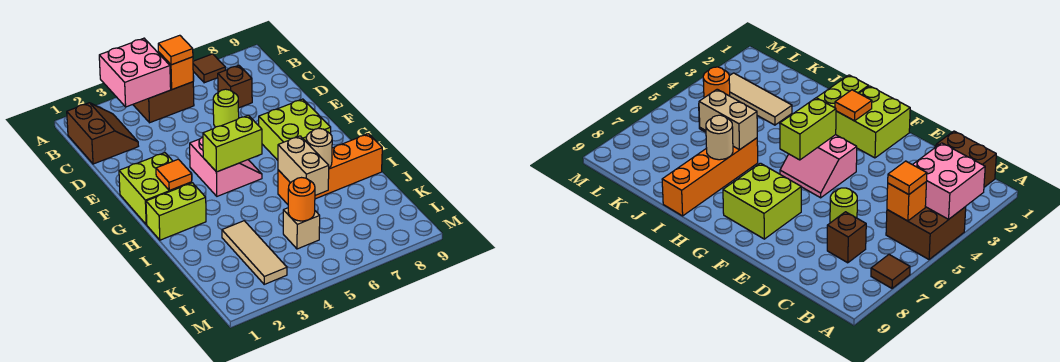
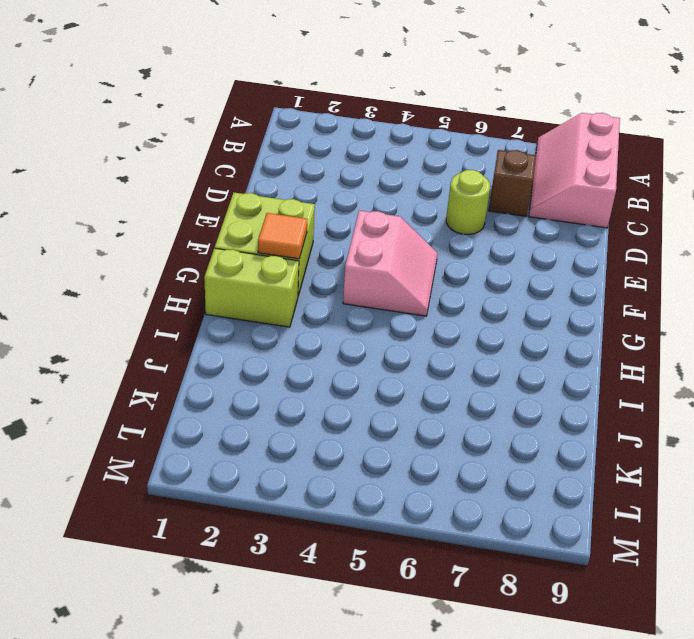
pink slope A8:C9 level 1 top 9 -> none
none -> brown brick A4:B5 level 1
none -> brown tile A7 level 1
none -> brown slope B1:C2 level 1 top 1

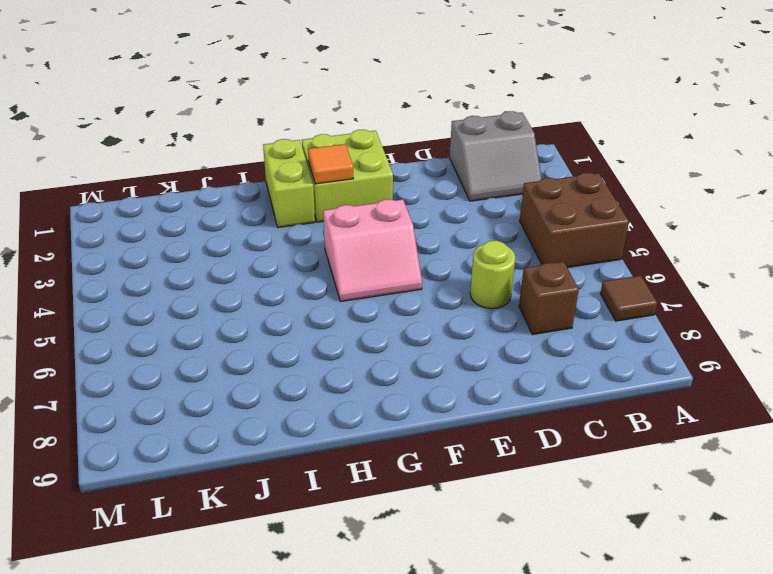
grey slope B1:C2 level 1 top 1 -> brown slope B1:C2 level 1 top 1
none -> lime brick F7:G8 level 1
none -> orange brick I6:I9 level 1
none -> tan tile J3:L3 level 1

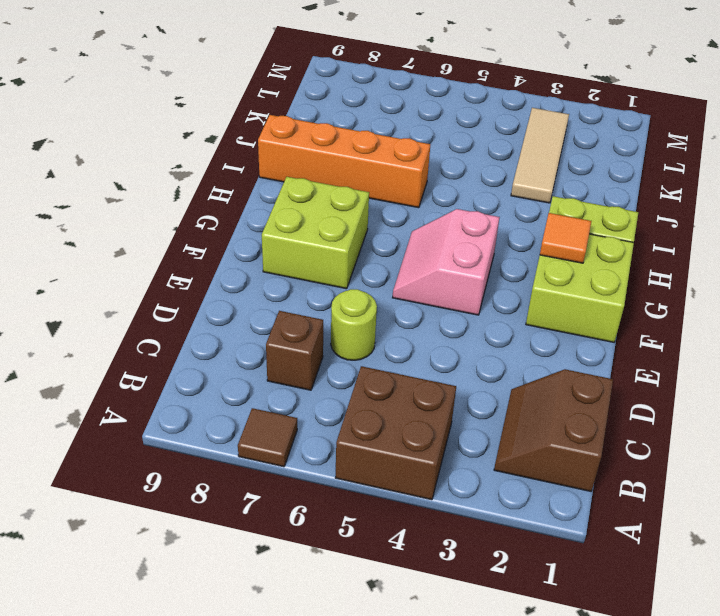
none -> tan brick K5 level 1
none -> pink brick A3:B4 level 2
none -> orange brick B5 level 2

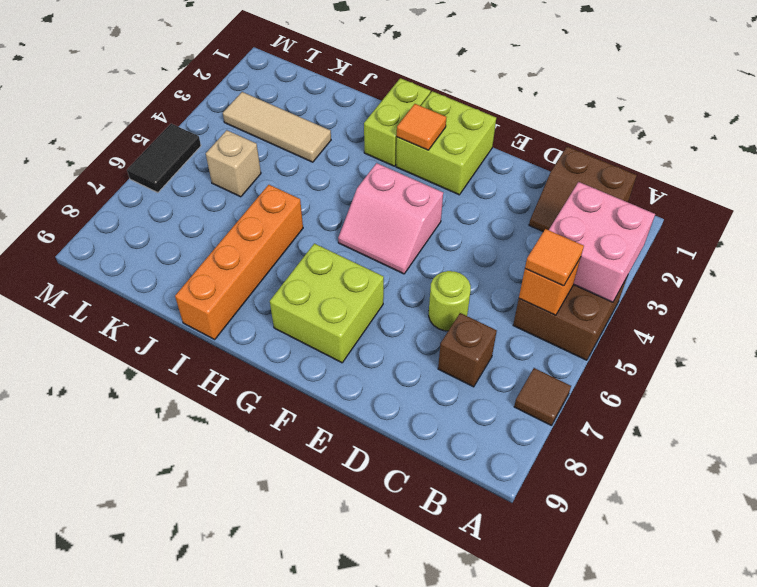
black tile M5:M6 level 1 -> none
none -> lime brick G4:G5 level 2
none -> tan brick I6:J6 level 2
none -> tan round brick I7 level 2

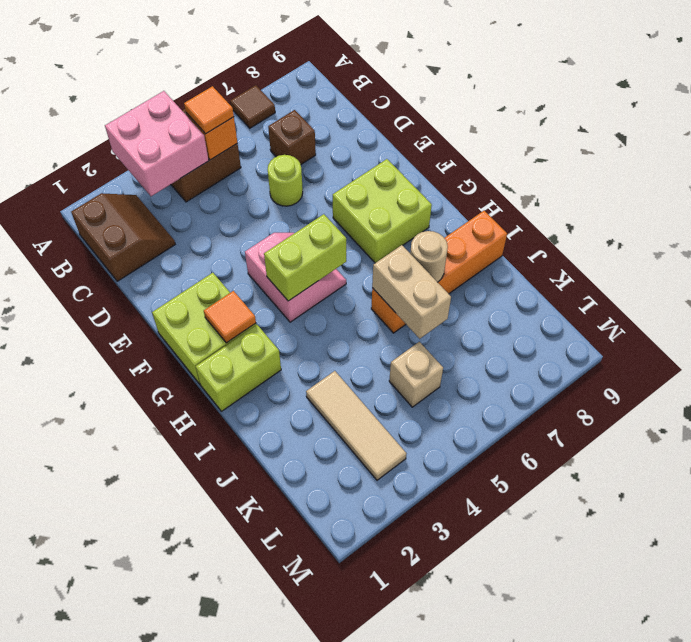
none -> orange round brick K5 level 2

